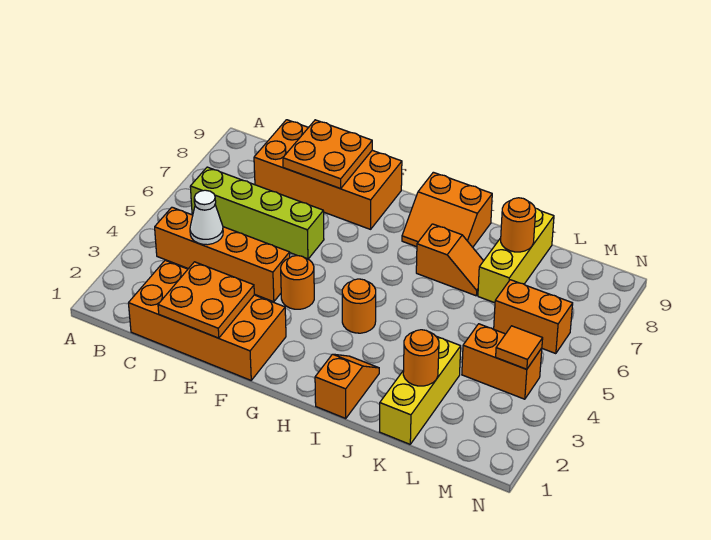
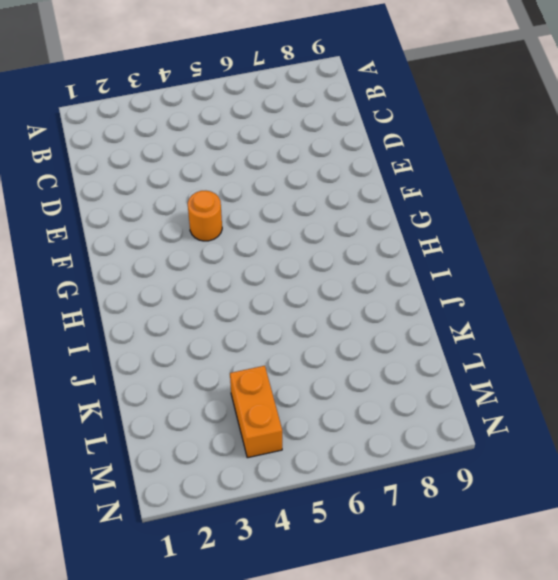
none -> orange brick B4:E4 level 1
none -> lime brick B6:E6 level 1
none -> orange brick C1:F2 level 1

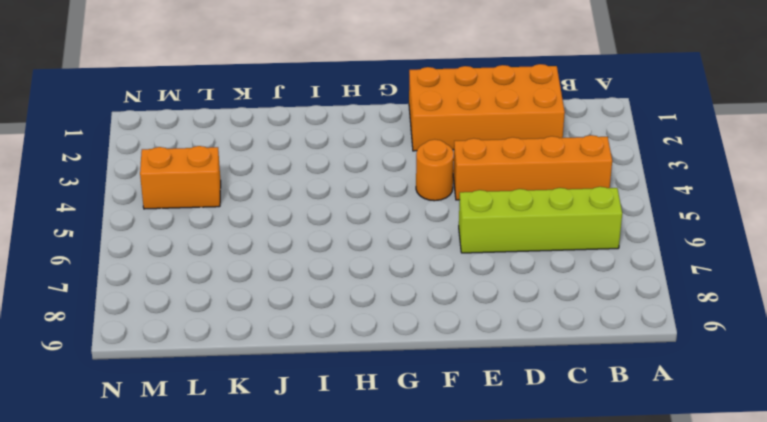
none -> orange brick C8:F9 level 1
none -> orange round brick H4 level 1
none -> orange slope H8:I9 level 1 top 9

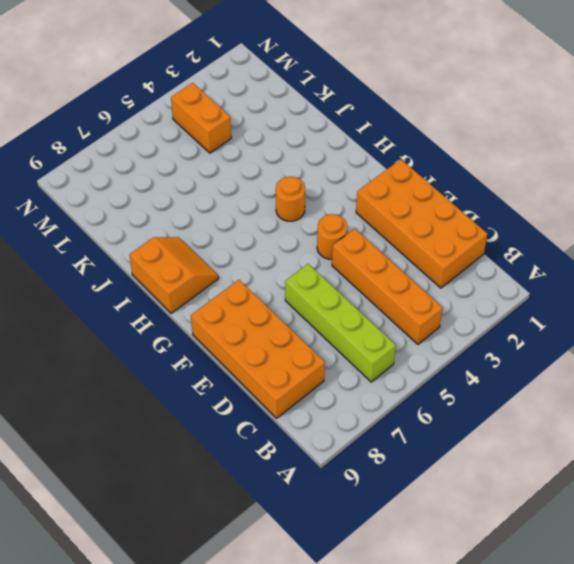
none -> orange slope I1:I2 level 1 top 1
none -> orange slope I7:J7 level 1 top I
none -> yellow brick K1:K3 level 1

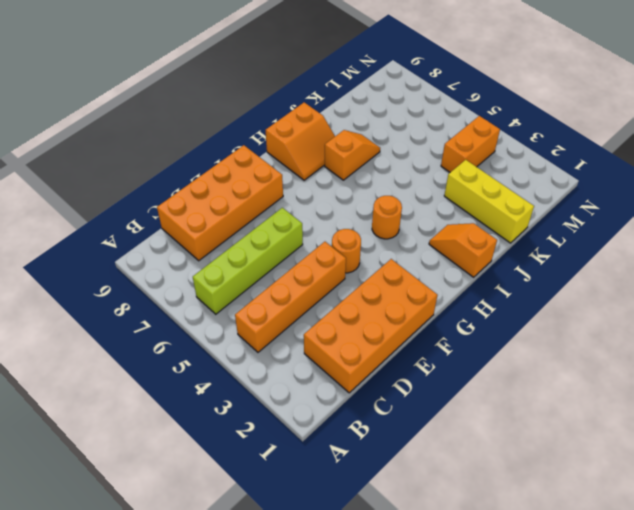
none -> yellow brick K7:K9 level 1
none -> orange brick L6:M6 level 1
none -> white cone C4 level 2

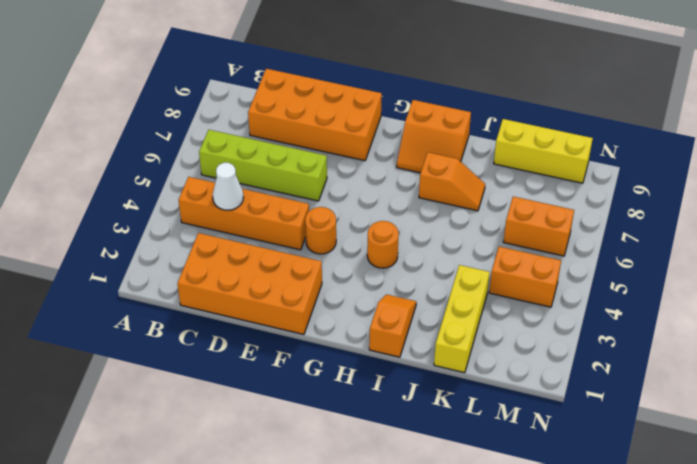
yellow brick K9:M9 level 1 -> yellow brick K7:K9 level 1
none -> orange plate D1:E2 level 2
none -> orange plate D8:E9 level 2
none -> orange round brick K2 level 2

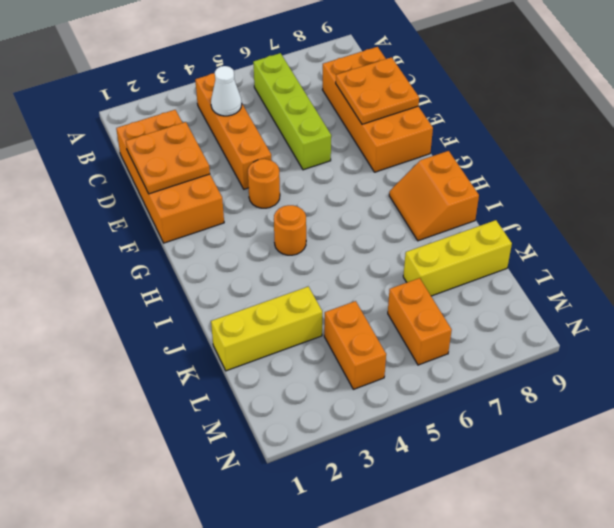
none -> orange slope I1:I2 level 1 top 1
none -> orange slope I7:J7 level 1 top I
none -> orange round brick K2 level 2

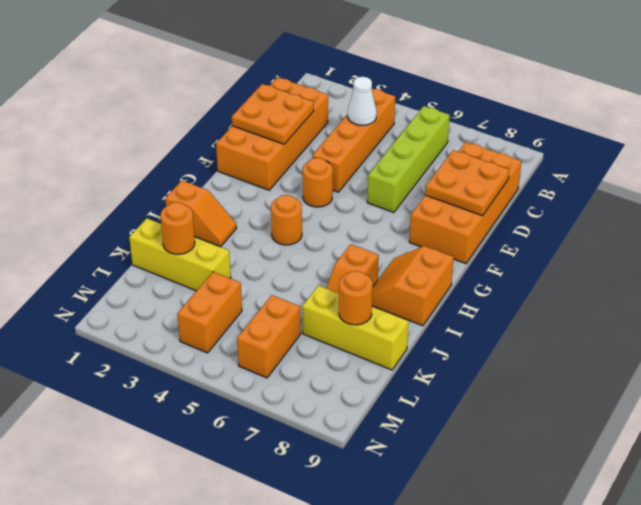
none -> orange tile M4 level 2

